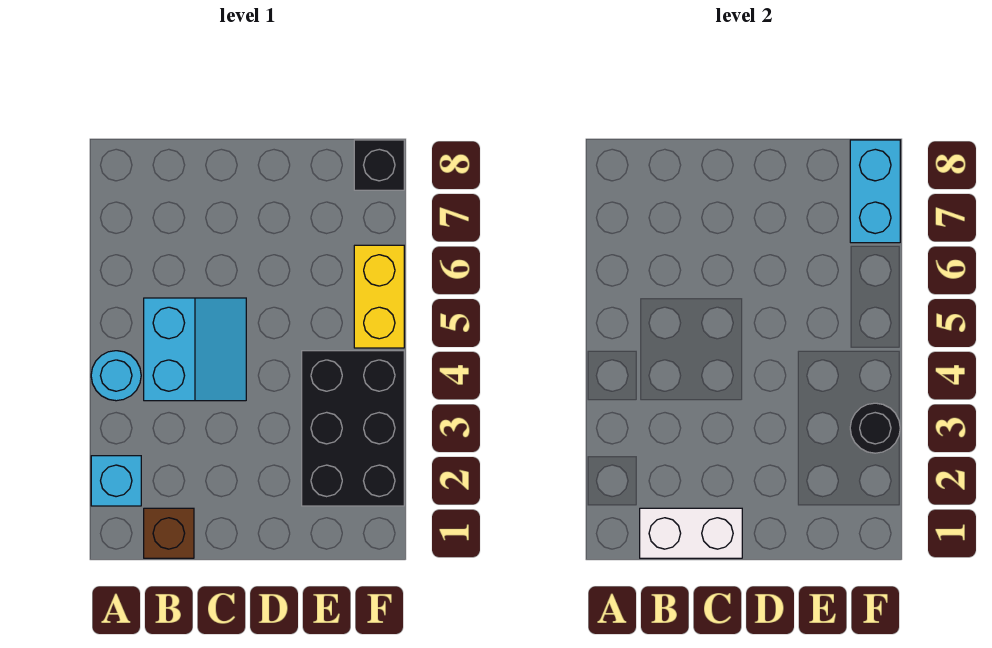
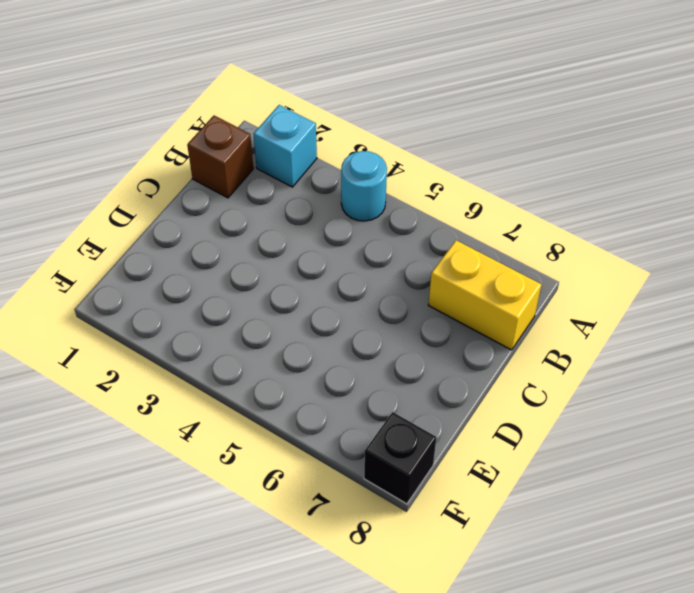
yellow brick B7:B8 level 1 -> yellow brick F5:F6 level 1
none -> cyan slope B4:C5 level 1 top B
none -> black brick E2:F4 level 1

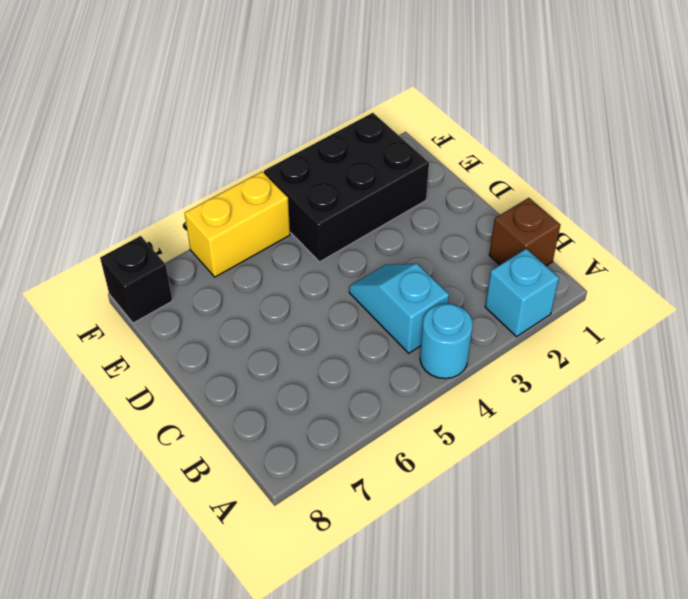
cyan slope B4:C4 level 1 top B -> cyan slope B4:C5 level 1 top B
none -> white brick B1:C1 level 2
none -> black round brick F3 level 2

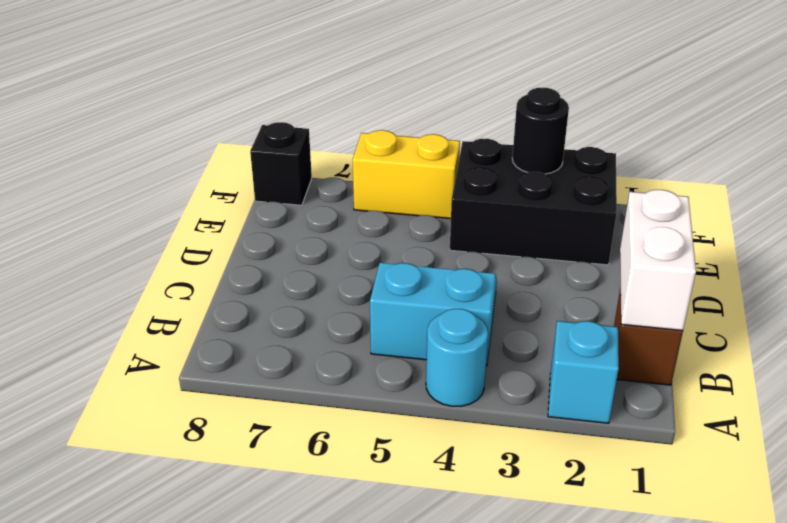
none -> cyan brick F7:F8 level 2

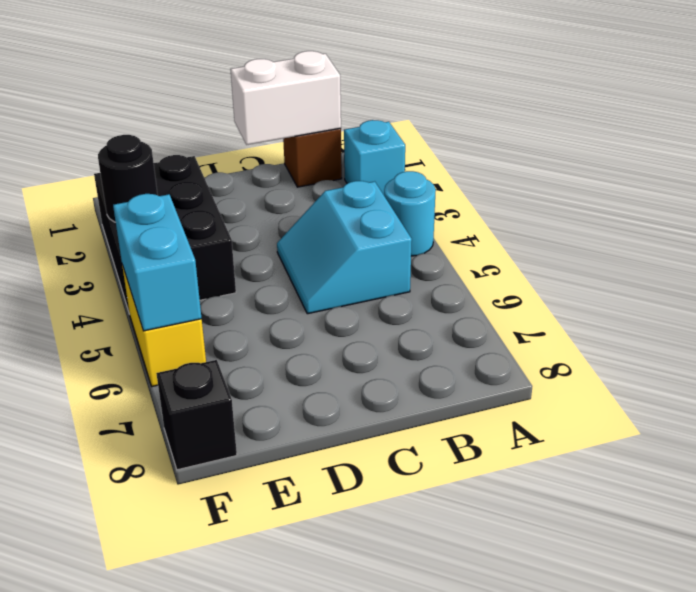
cyan brick F5:F6 level 2 -> cyan brick F7:F8 level 2

